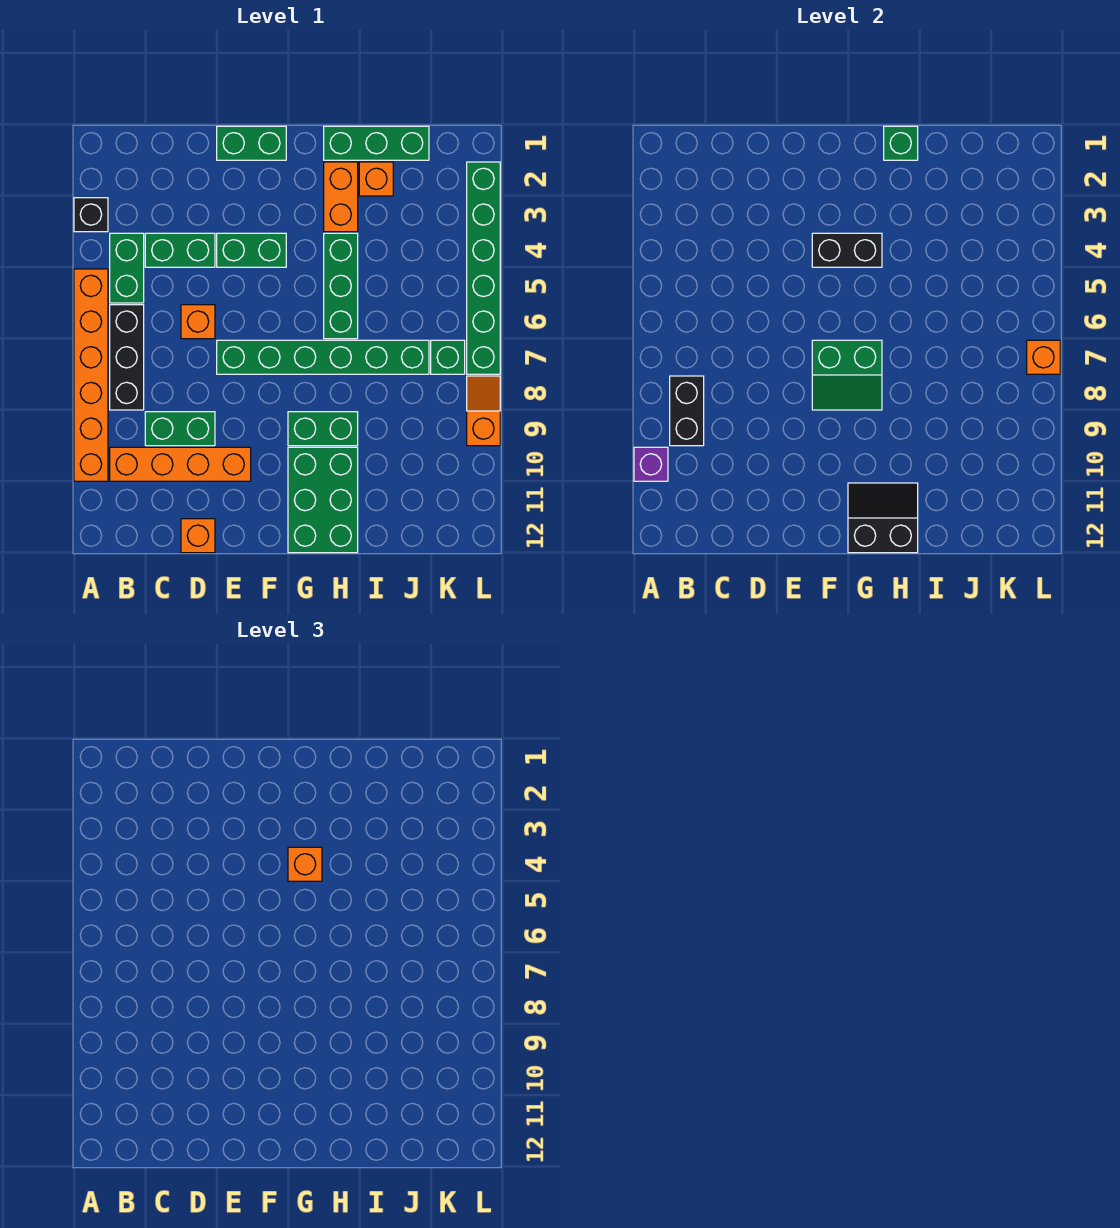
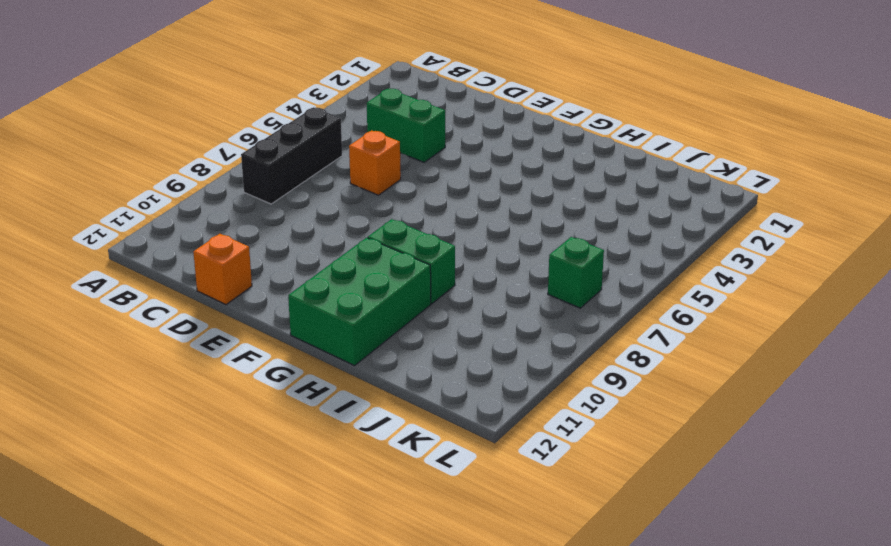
none -> black brick A3 level 1
none -> orange brick A5:A10 level 1
none -> green brick B4:B5 level 1

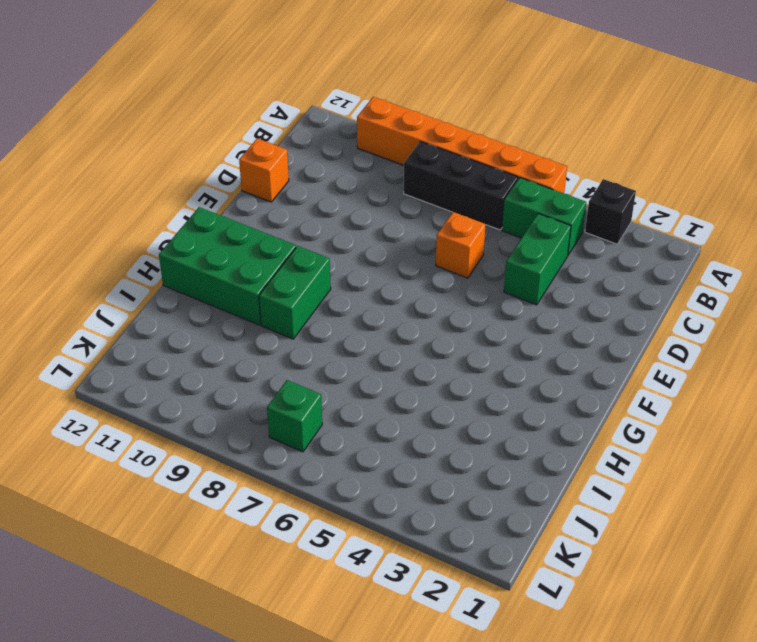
none -> orange brick B10:E10 level 1
none -> green brick C9:D9 level 1
none -> green brick E1:F1 level 1

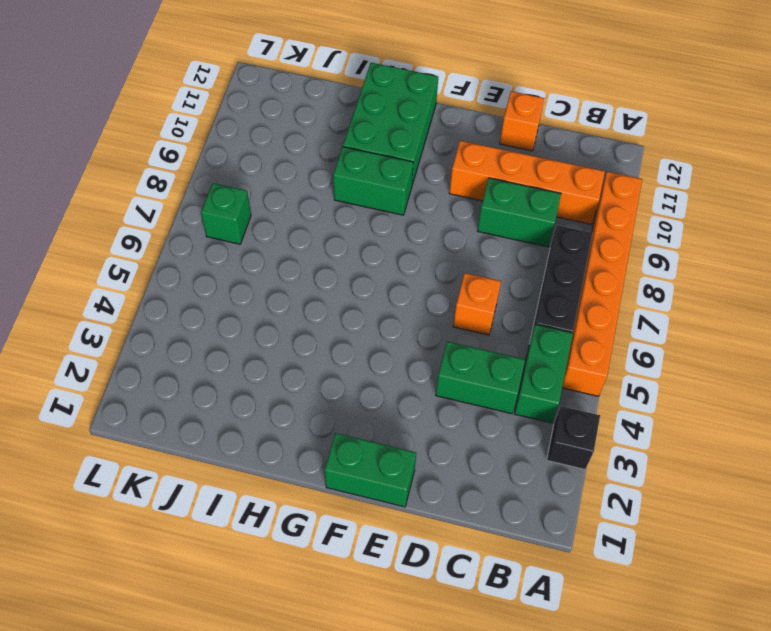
none -> green brick E4:F4 level 1
none -> green brick E7:J7 level 1
none -> green brick H1:J1 level 1

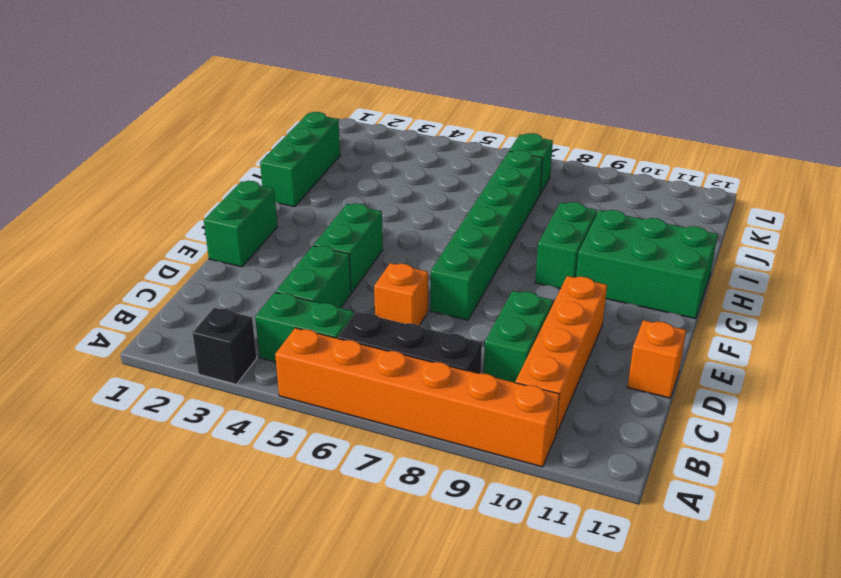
none -> orange brick H2:H3 level 1
none -> green brick H4:H6 level 1
none -> orange brick I2 level 1

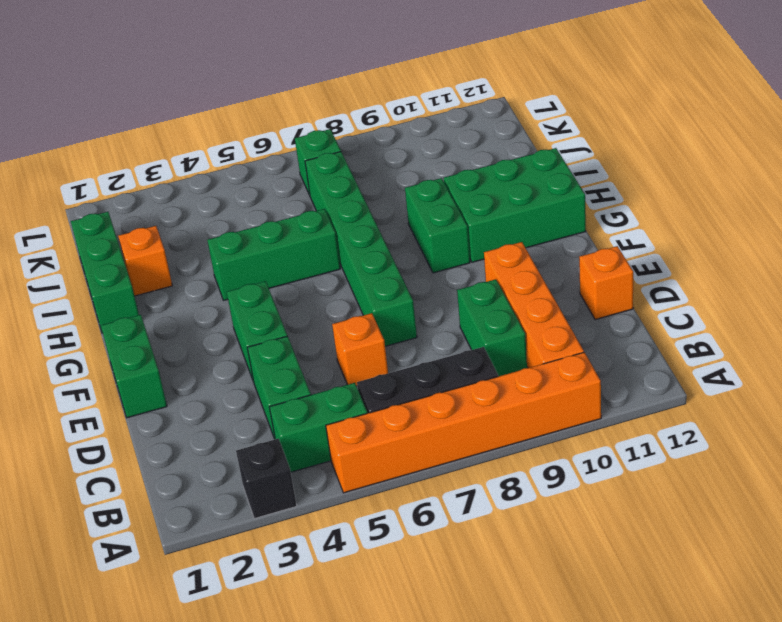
none -> orange brick H2:H3 level 1
none -> green brick L2:L7 level 1
none -> orange slope L8:L9 level 1 top 9

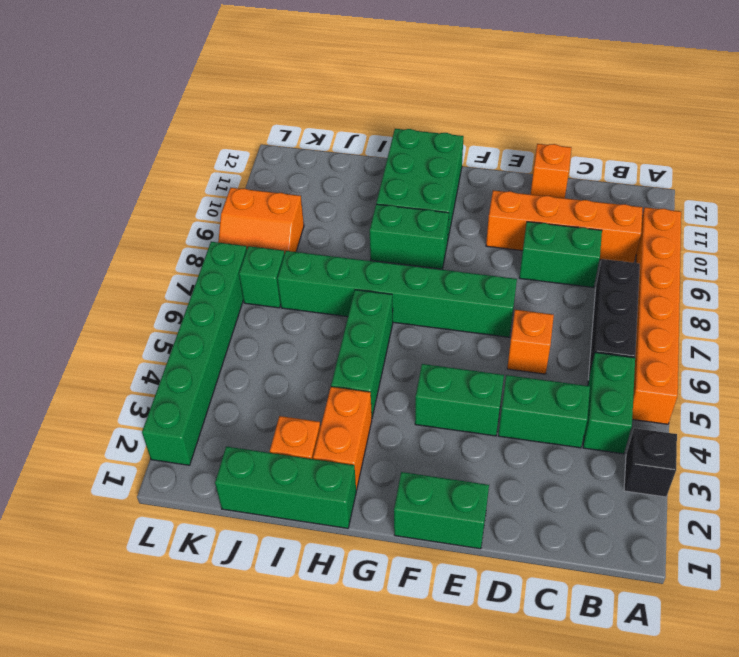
orange slope K8:L9 level 1 top 9 -> orange slope L8:L9 level 1 top 9
none -> purple brick A10 level 2
none -> black brick B8:B9 level 2
none -> black brick F4:G4 level 2

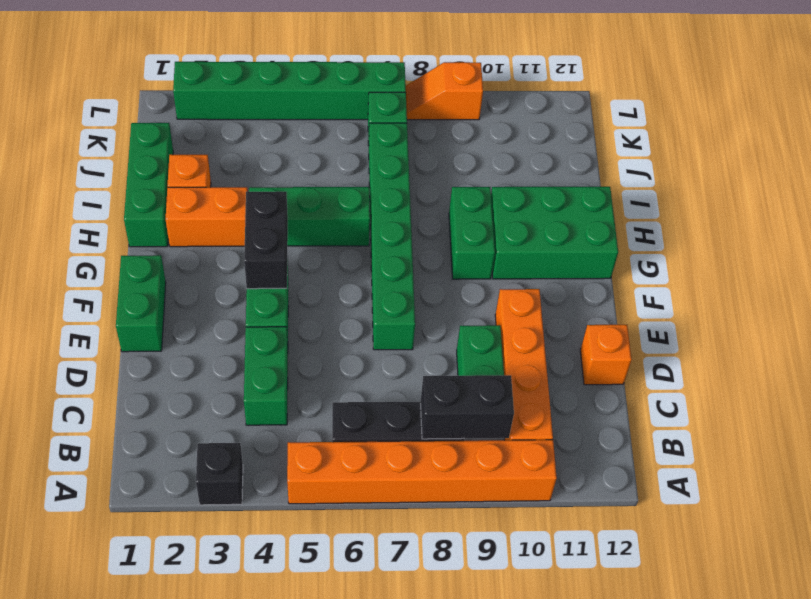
none -> green brick B4:B5 level 1
none -> orange brick D6 level 1
none -> purple brick A10 level 2

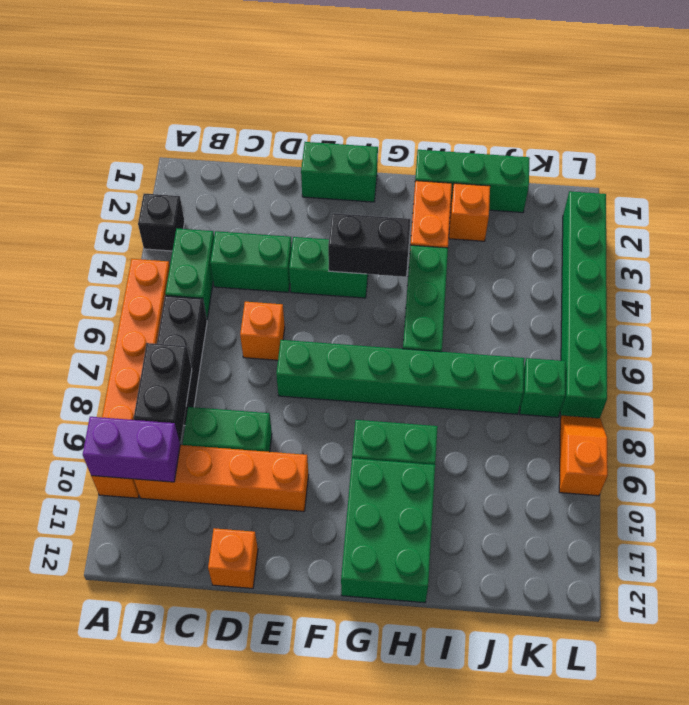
purple brick A10:B10 level 2 -> purple brick A10 level 2
none -> green slope F7:G8 level 2 top 7
none -> black slope G11:H12 level 2 top 12
none -> green brick H1 level 2

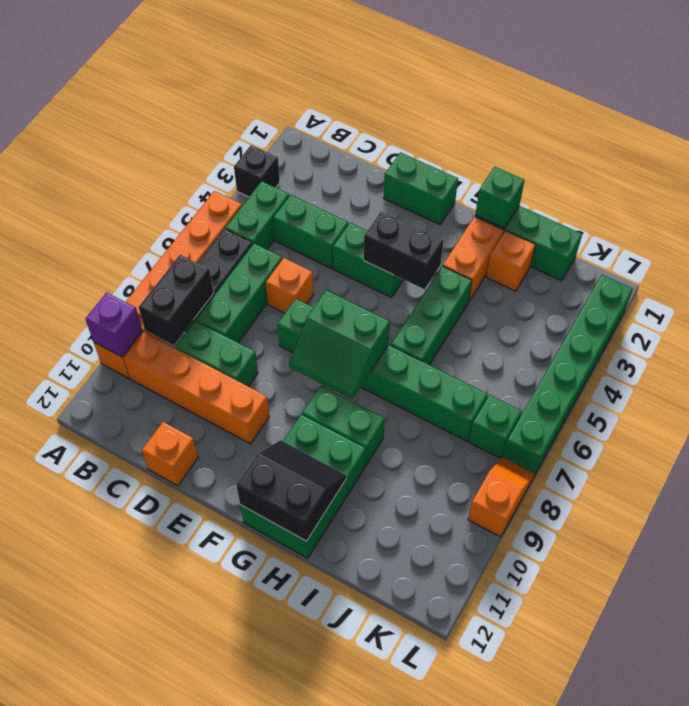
green brick C6:C8 level 1 -> none
none -> orange brick L7 level 2
none -> orange brick G4 level 3

